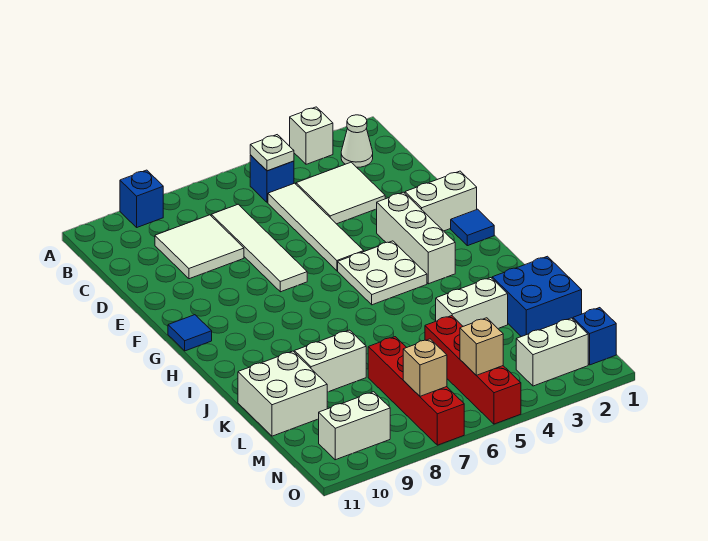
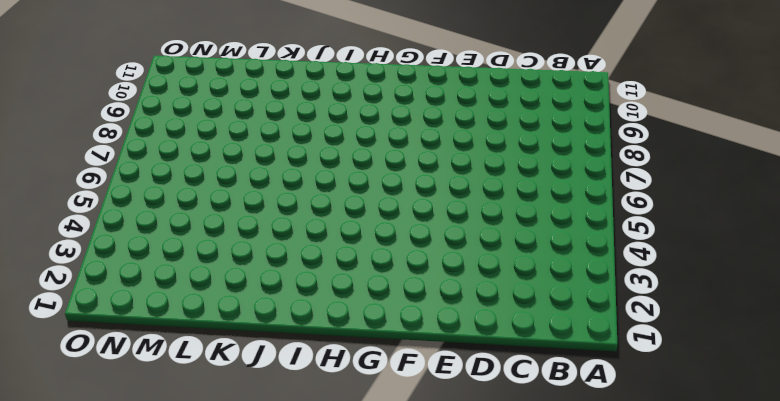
none -> white brick A3 level 1
none -> blue brick A9 level 1
none -> white cone B2 level 1

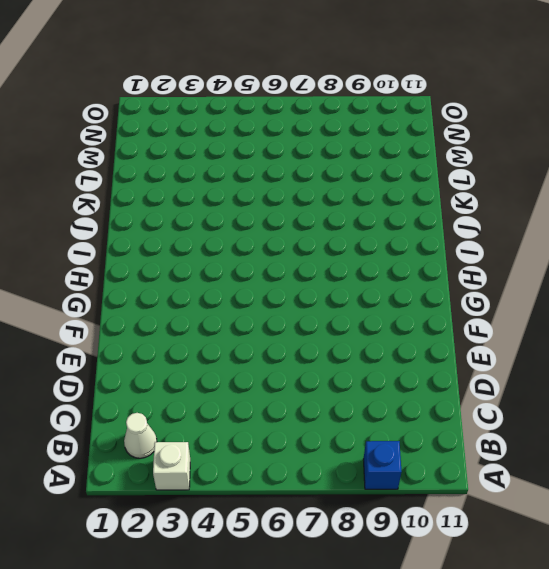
none -> blue brick B5 level 1
none -> white tile C3:D4 level 1
none -> white tile C5:F5 level 1

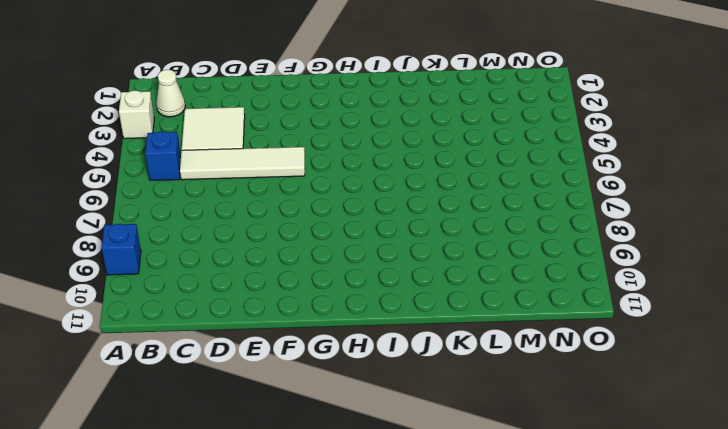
none -> white tile C7:F7 level 1
none -> white tile C8:D9 level 1
none -> white brick F1:F2 level 1

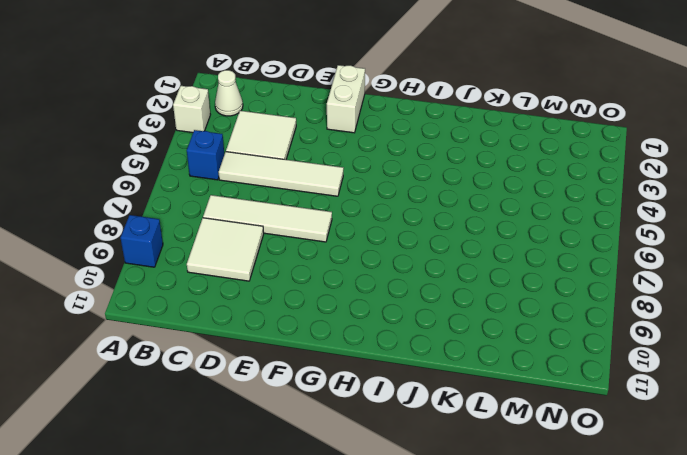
none -> white brick F3:H3 level 1
none -> blue tile G1 level 1
none -> white plate G4:H5 level 1

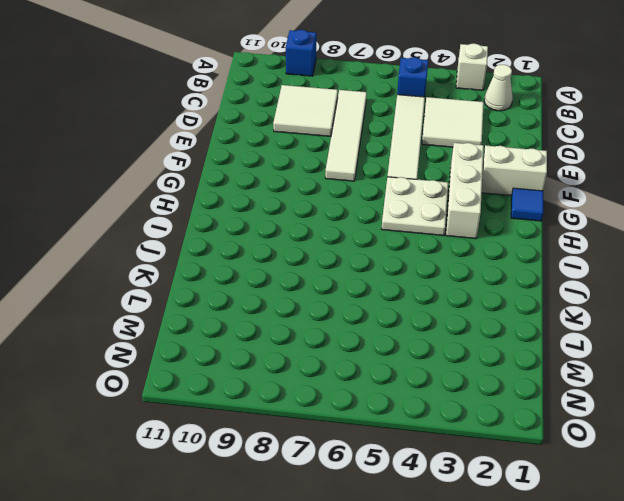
none -> blue tile G11 level 1
none -> blue brick K1:L2 level 1
none -> white brick K3:K4 level 1

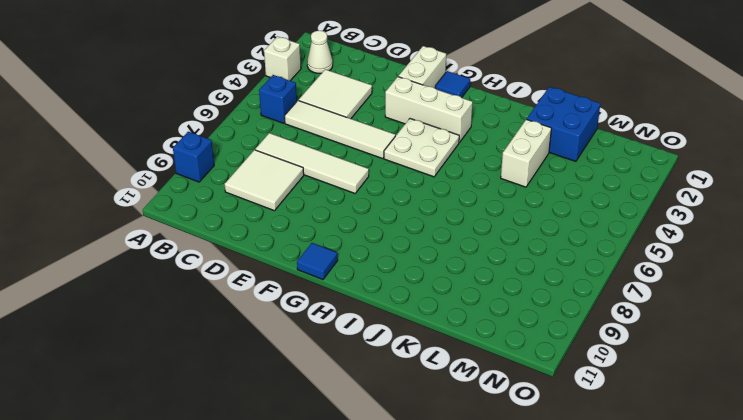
none -> white brick K8:K9 level 1
none -> white brick K10:L11 level 1
none -> red brick L5:O5 level 1

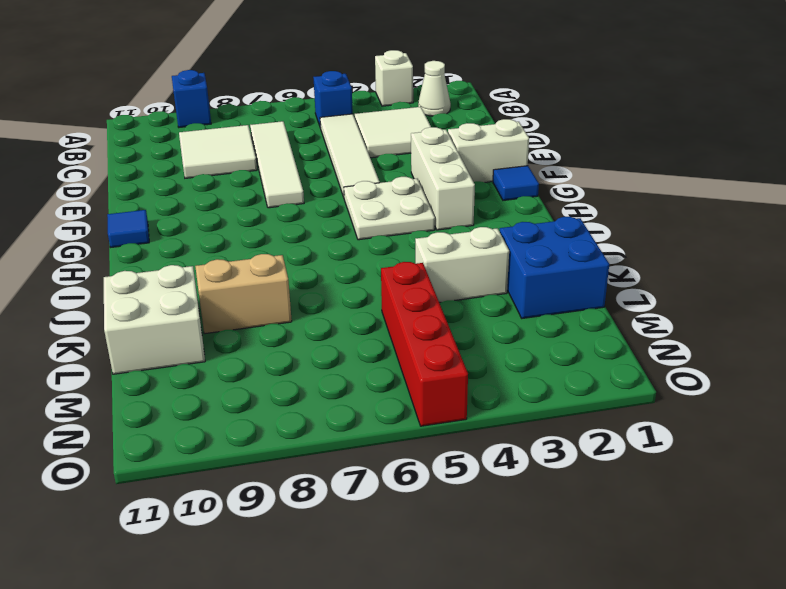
tan brick K8:K9 level 1 -> white brick K8:K9 level 1
none -> red brick L7:O7 level 1
none -> blue brick N1 level 1
none -> white brick N2:N3 level 1

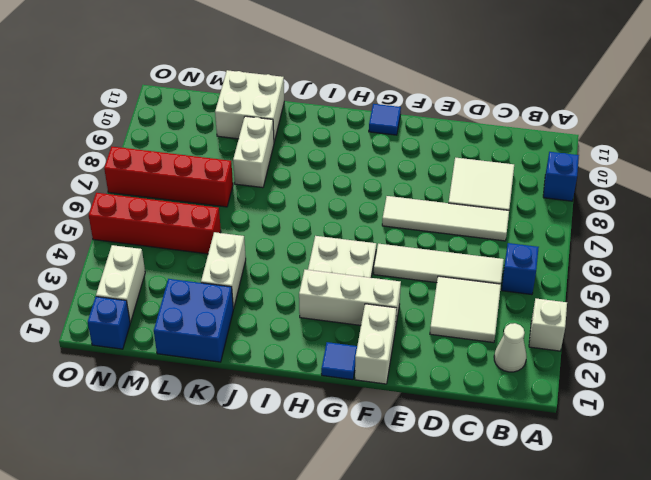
none -> white brick N9:N10 level 1
none -> white plate B5 level 2
none -> tan brick N5 level 2

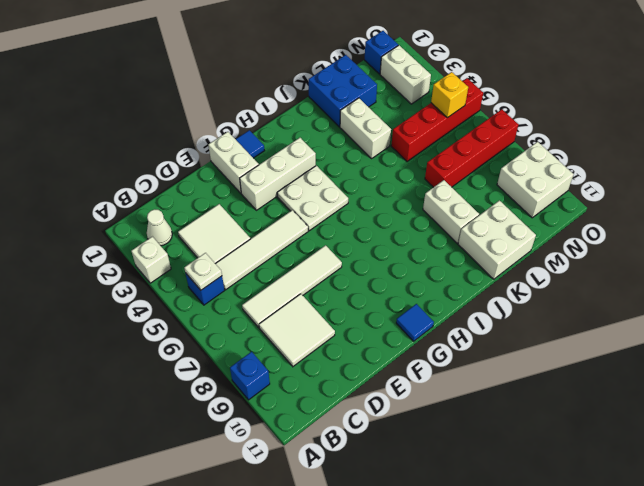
yellow brick N5 level 2 -> tan brick N5 level 2
white brick N9:O10 level 1 -> white brick N9:N10 level 1
none -> tan brick N7 level 2

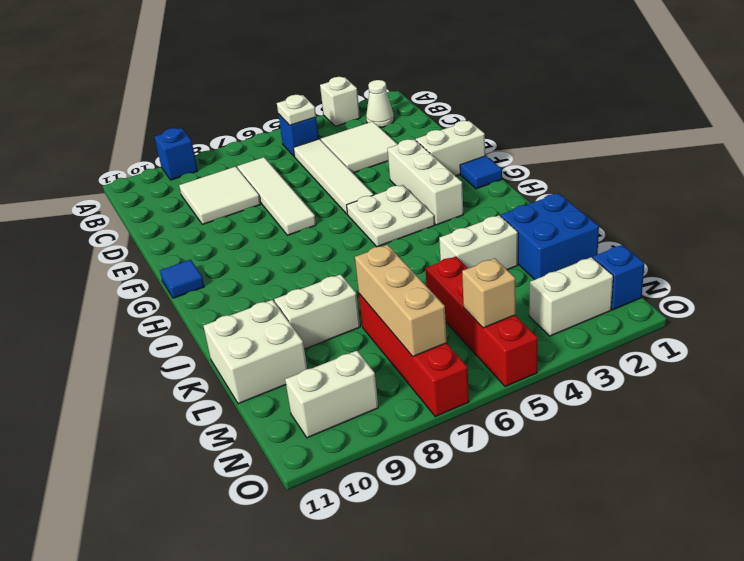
tan brick L7:N7 level 2 -> tan brick N7 level 2

